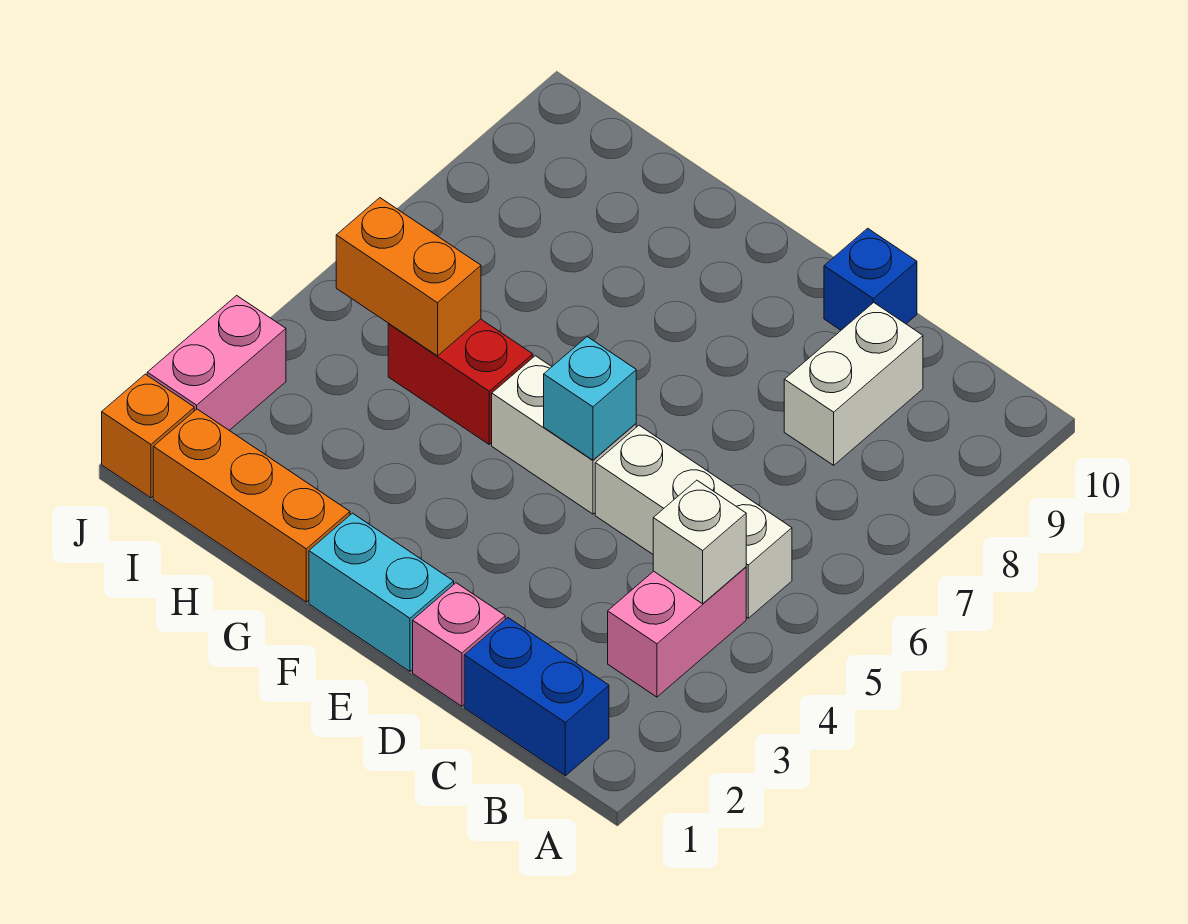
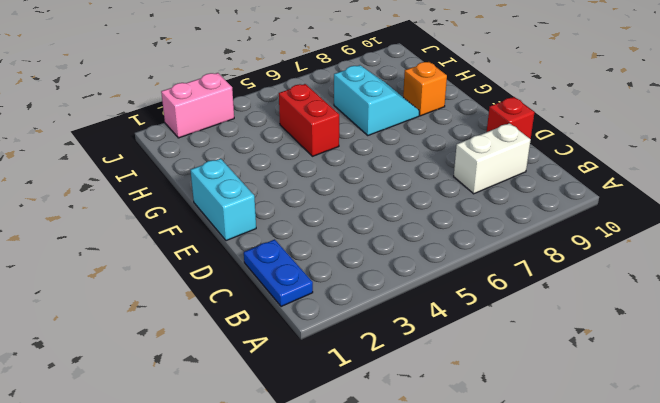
blue plate B1:C1 level 1 -> blue brick B1:C1 level 1
red brick D10 level 1 -> blue brick D10 level 1
cyan slope G7:H8 level 1 top 7 -> none
orange brick G9 level 1 -> orange brick J1 level 1
none -> pink brick B3:B4 level 1
none -> white brick B5:D5 level 1
none -> pink brick D1 level 1

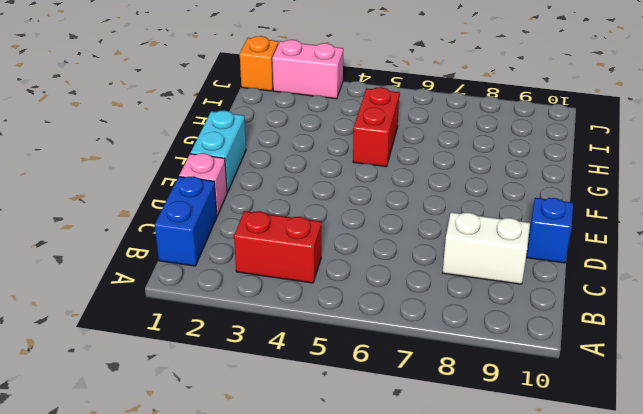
red brick B3:B4 level 1 -> pink brick B3:B4 level 1
none -> white brick B5:D5 level 1
none -> white brick E5:F5 level 1
none -> orange brick G1:I1 level 1

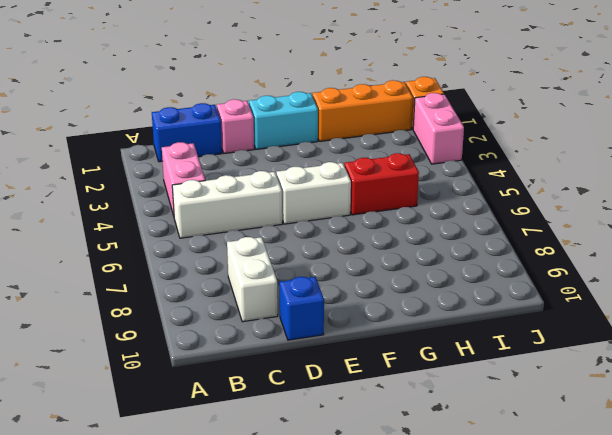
none -> white brick B4 level 2
none -> cyan brick E5 level 2
none -> orange brick H5:I5 level 2

